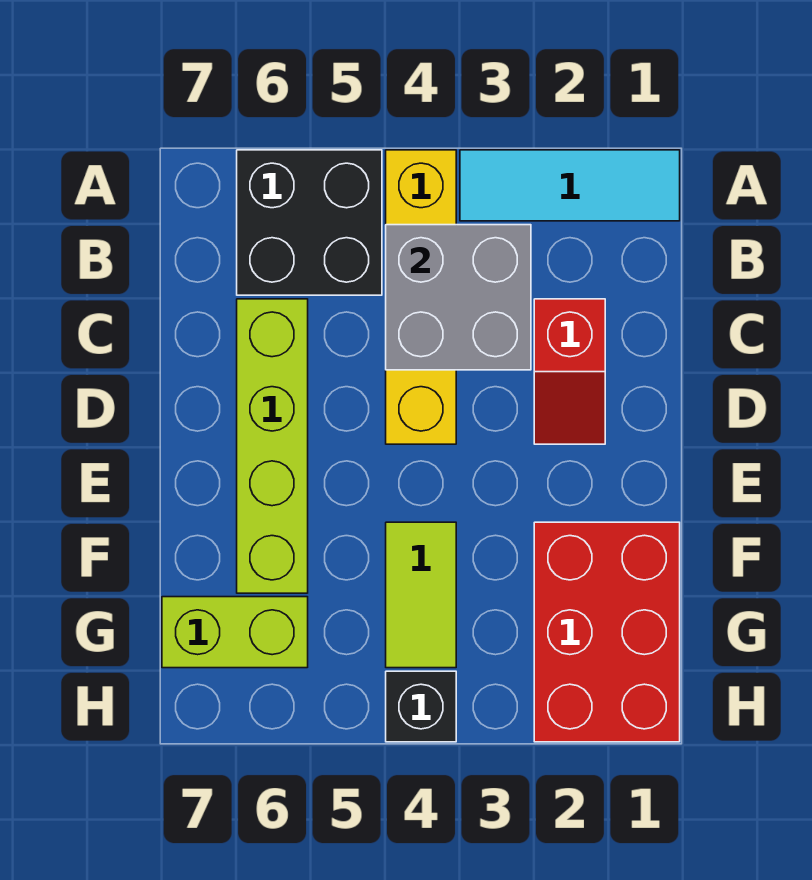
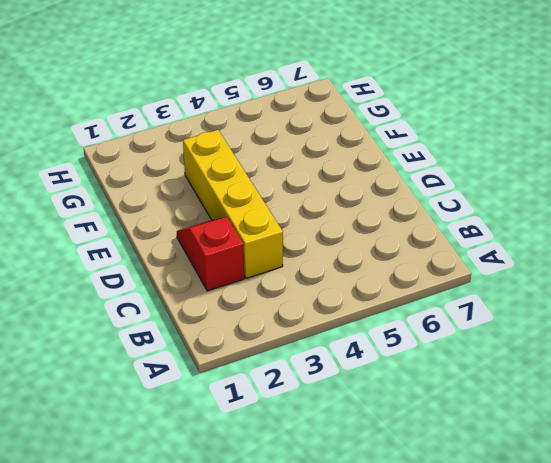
yellow brick C3:F3 level 1 -> yellow brick A4:D4 level 1
none -> cyan tile A1:A3 level 1
none -> black brick A5:B6 level 1

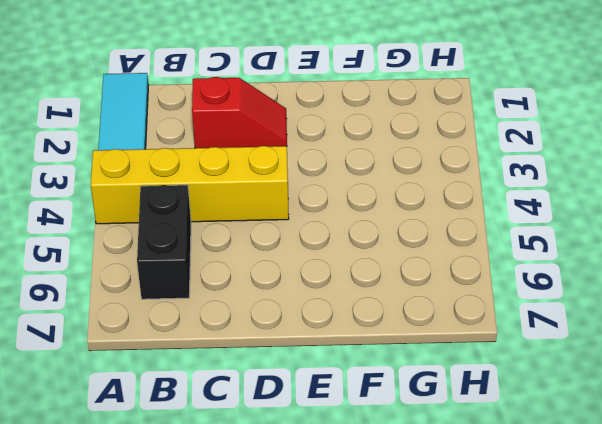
black brick B5:B6 level 1 -> black brick A5:B6 level 1
none -> lime brick C6:F6 level 1
none -> red brick F1:H2 level 1

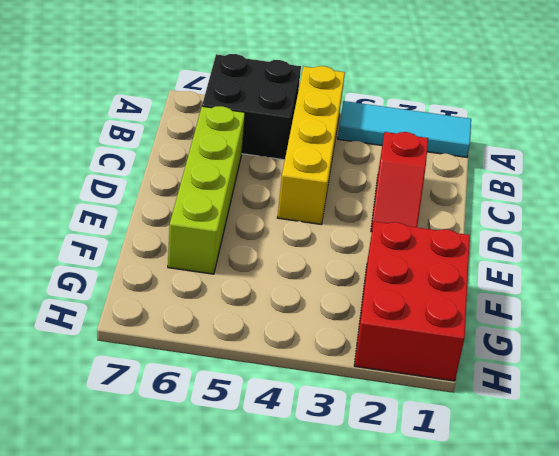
none -> lime tile F4:G4 level 1
none -> lime brick G6:G7 level 1

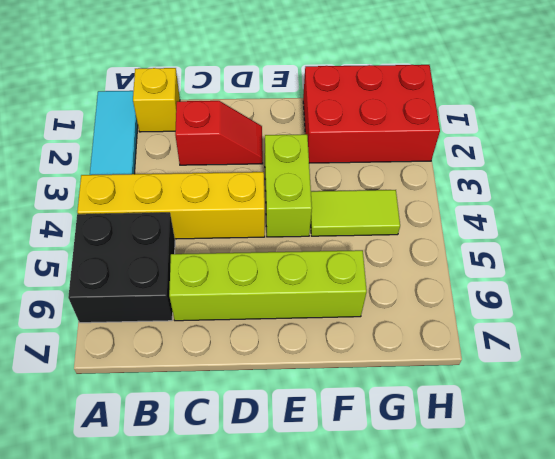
yellow brick B1 level 1 -> none
lime brick E3:E4 level 1 -> lime brick G6:G7 level 1
none -> black brick H4 level 1
none -> grey brick B3:C4 level 2

